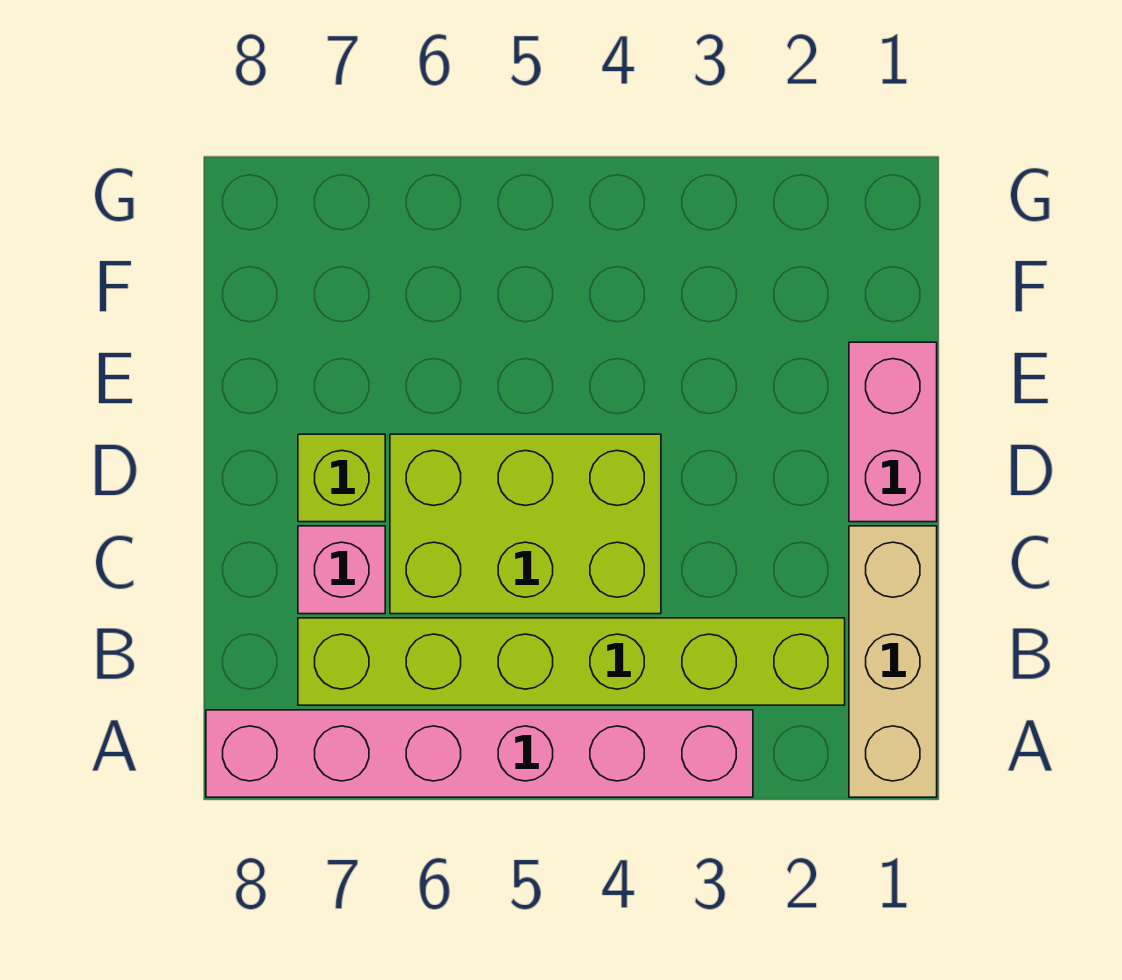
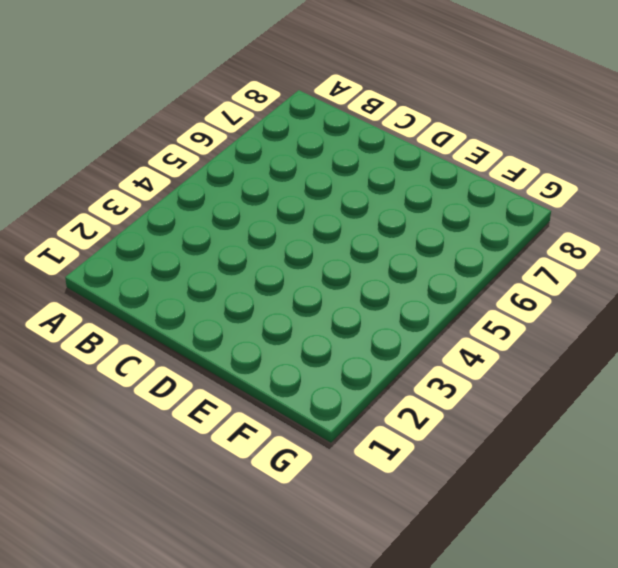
none -> tan brick A1:C1 level 1
none -> pink brick A3:A8 level 1

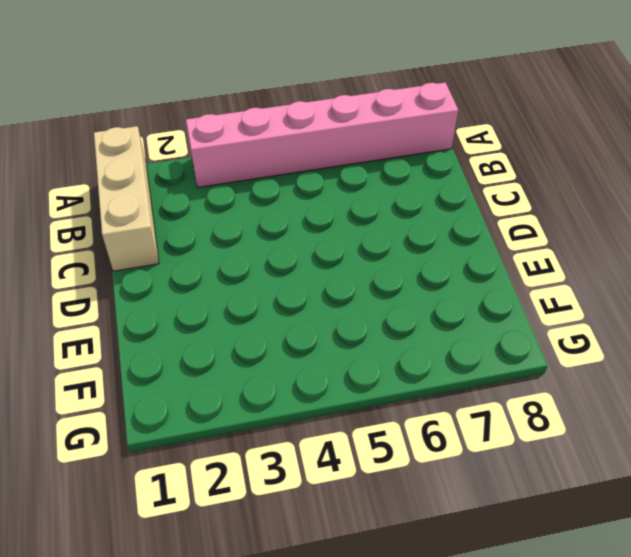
none -> lime brick B2:B7 level 1
none -> lime brick C4:D6 level 1

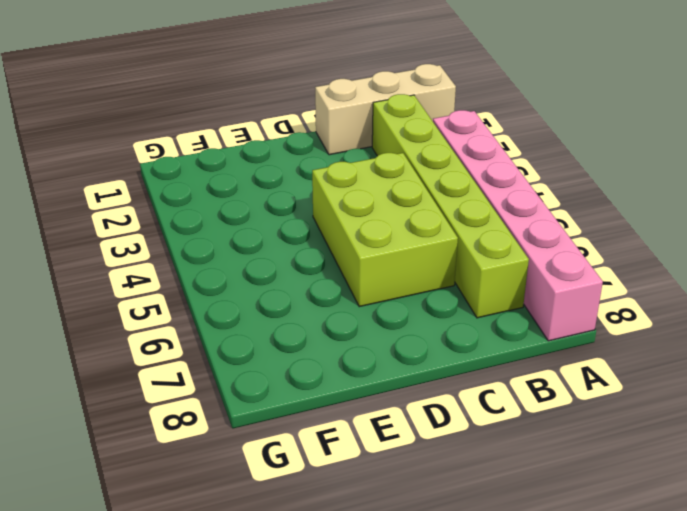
none -> pink brick C7 level 1
none -> pink brick D1:E1 level 1

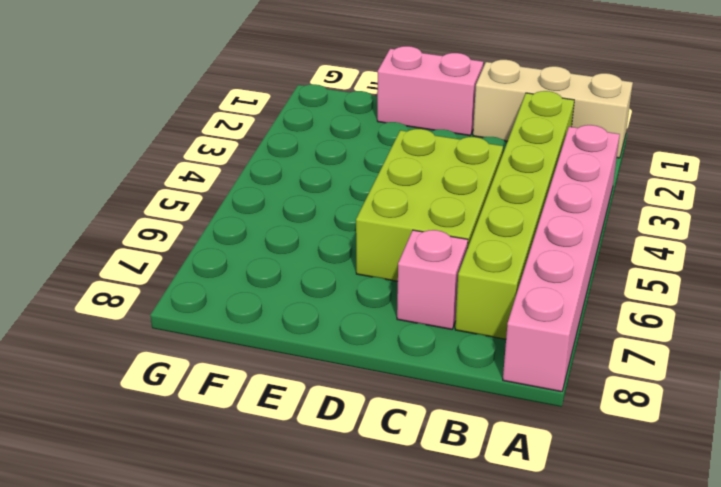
none -> lime brick D7 level 1

